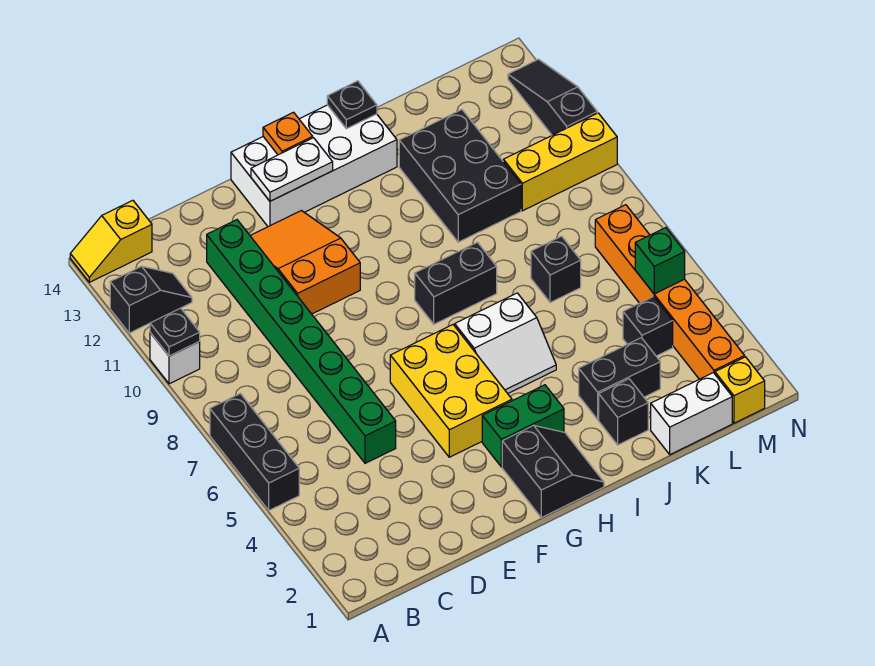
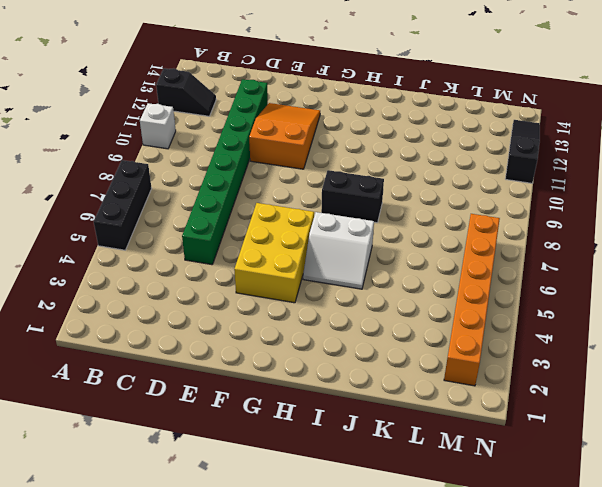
none -> yellow slope A14:B14 level 1 top B
none -> white brick F13:I14 level 1
none -> black slope G1:H2 level 1 top G

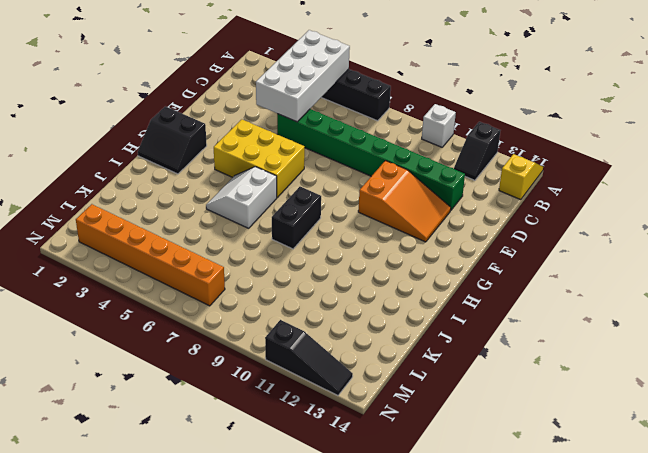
white brick A4:D5 level 2 -> white brick F13:I14 level 1
none -> green brick G3:H3 level 1
none -> black brick J2 level 1
none -> black brick J3:K3 level 1

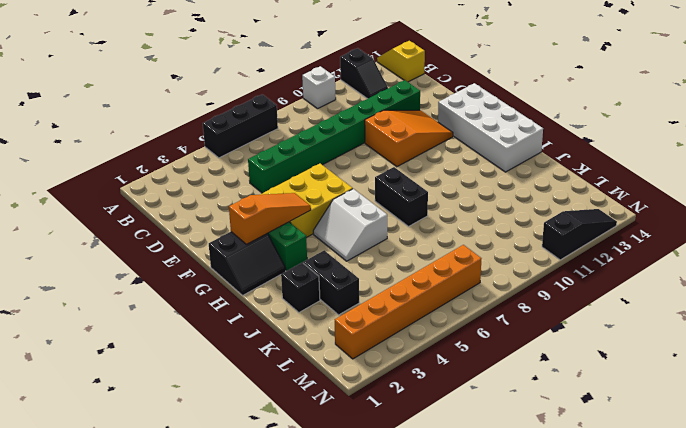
orange slope G2:G4 level 2 top 2 -> none
none -> black brick J10:K12 level 1
none -> white brick K1:L1 level 1
none -> black brick K7 level 1

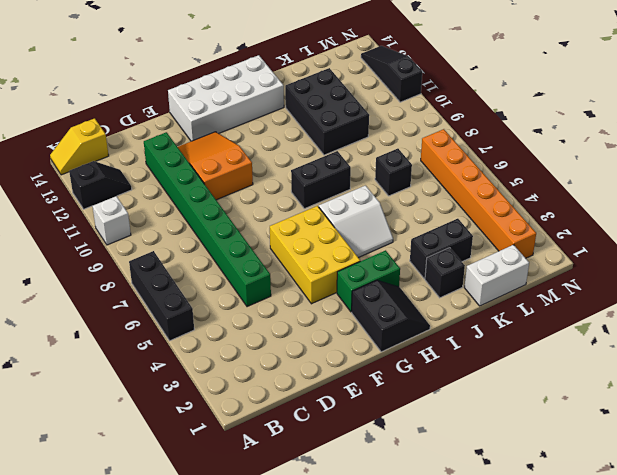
none -> black brick L4 level 1
none -> yellow brick L10:N10 level 1
none -> yellow brick M1 level 1

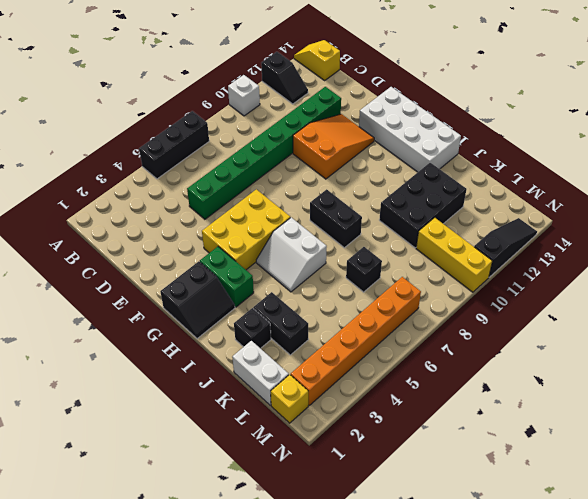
none -> black brick L4 level 1
none -> black plate A10 level 2
none -> white plate F13:G13 level 2

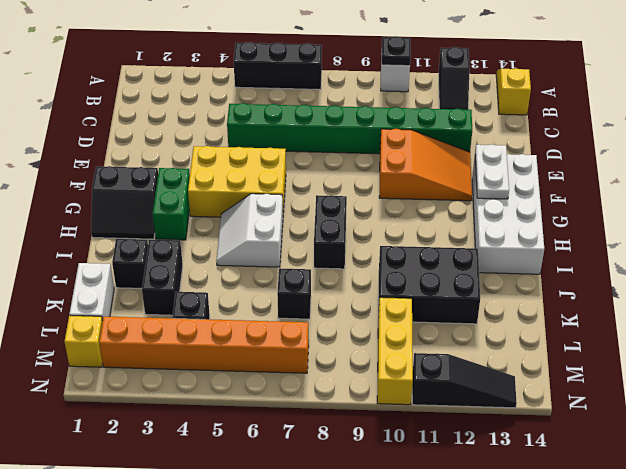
none -> orange plate G14 level 2
none -> black plate I14 level 2
none -> green brick M5 level 2

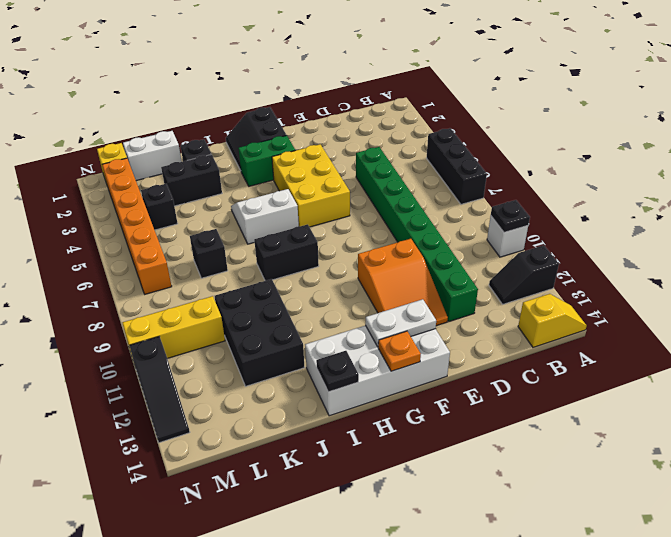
none -> green brick M5 level 2

